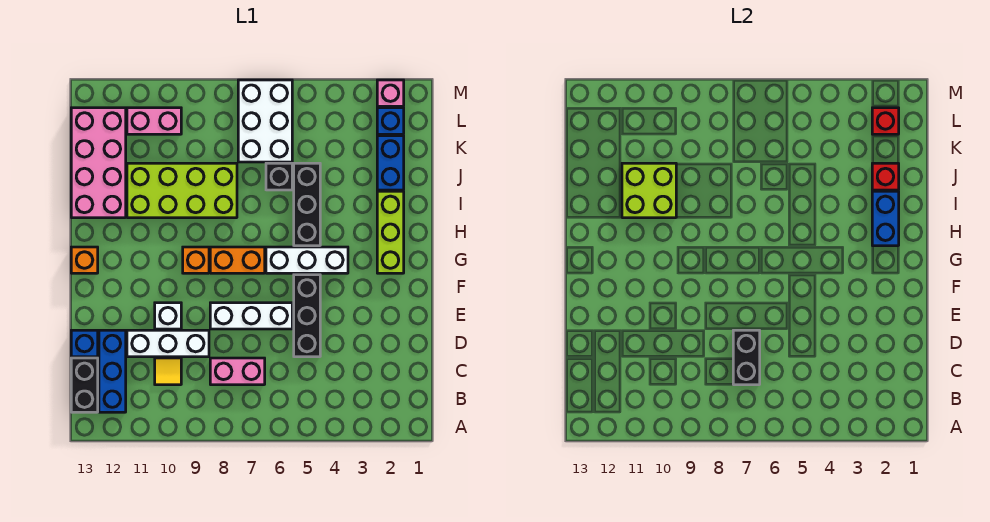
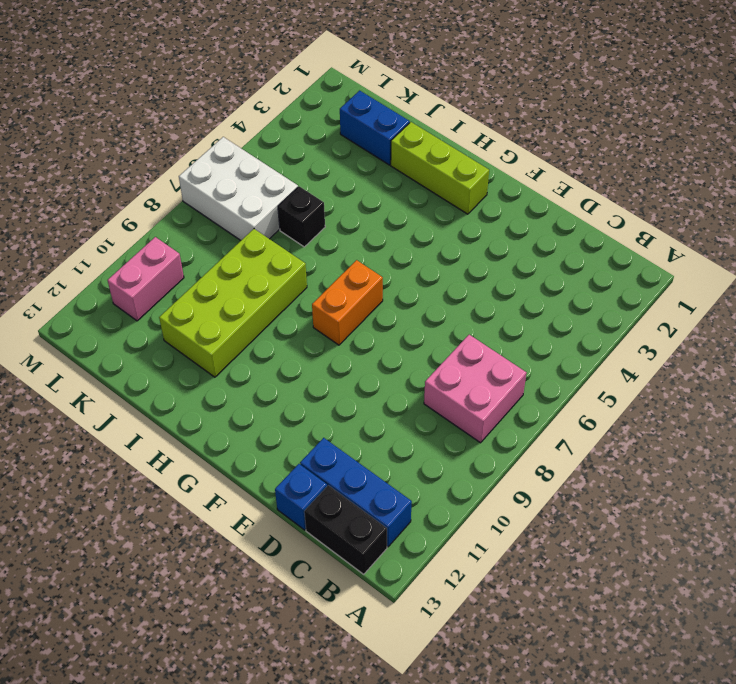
pink brick B7:C8 level 1 -> pink brick C7:C8 level 1
none -> yellow tile C10 level 1
none -> black brick D5:F5 level 1
none -> white brick D9:D11 level 1

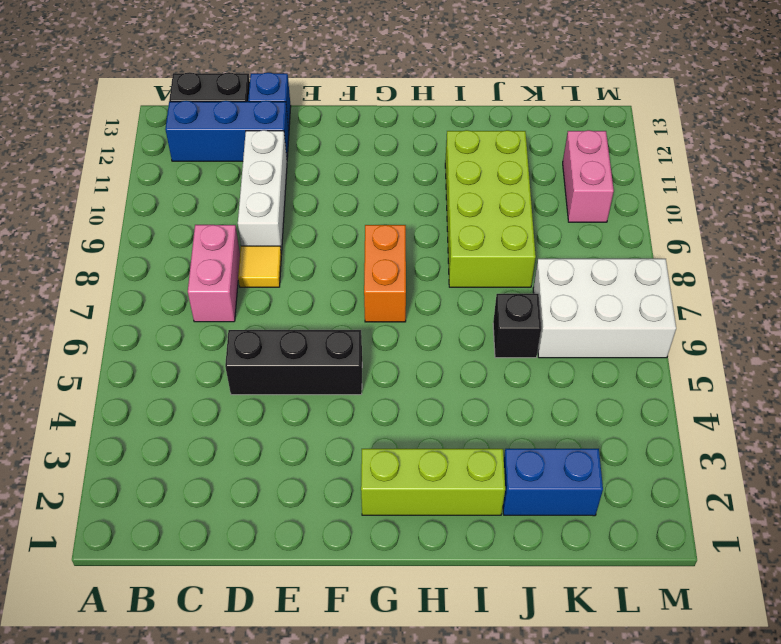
yellow tile D8 level 1 -> yellow tile C10 level 1
none -> white brick E6:E8 level 1
none -> white brick E10 level 1
none -> white brick G4:G6 level 1

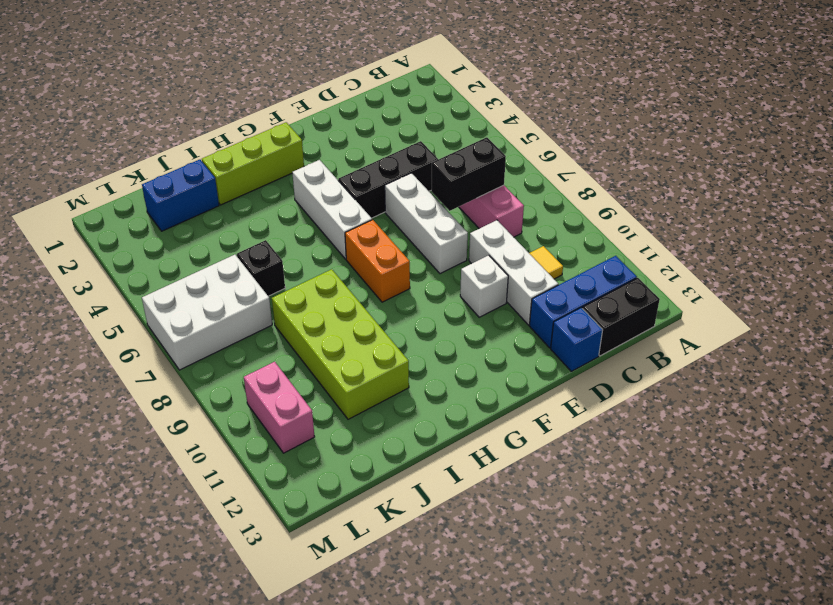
none -> orange brick G9 level 1
none -> orange brick G13 level 1
none -> black brick H5:J5 level 1

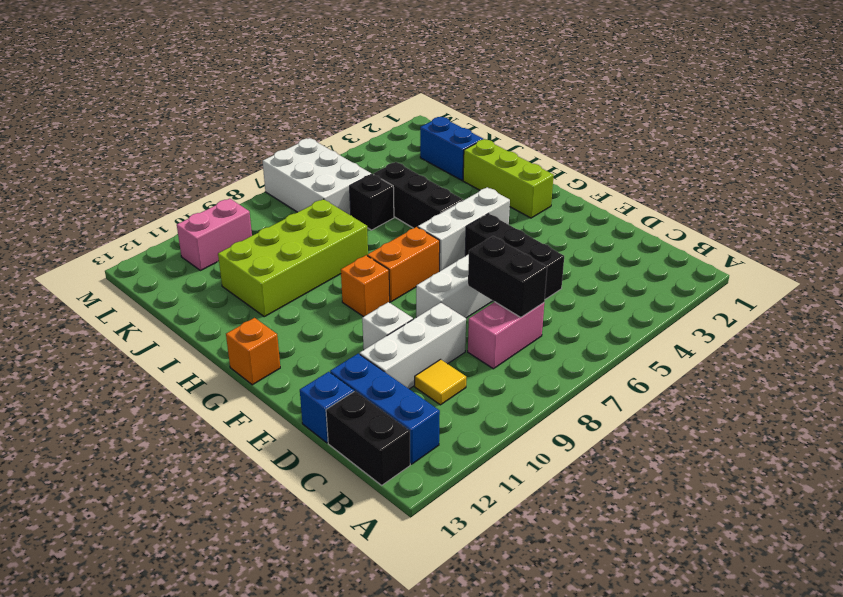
none -> pink brick I12:L13 level 1
none -> blue brick L2 level 1
none -> pink brick M2 level 1

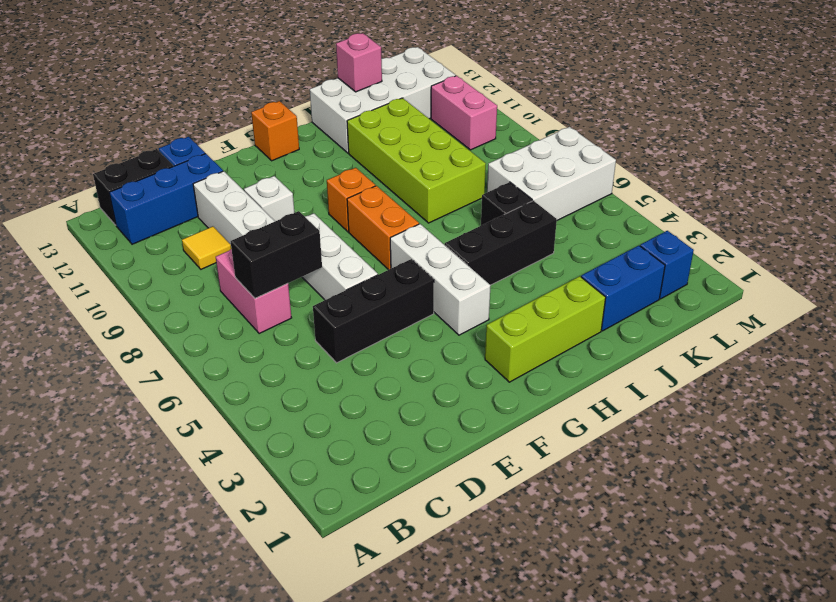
white brick I12:L13 level 1 -> pink brick I12:L13 level 1
pink brick J13 level 2 -> pink brick M2 level 1
none -> blue brick H2:I2 level 2
none -> lime brick I10:J11 level 2
none -> red brick J2 level 2

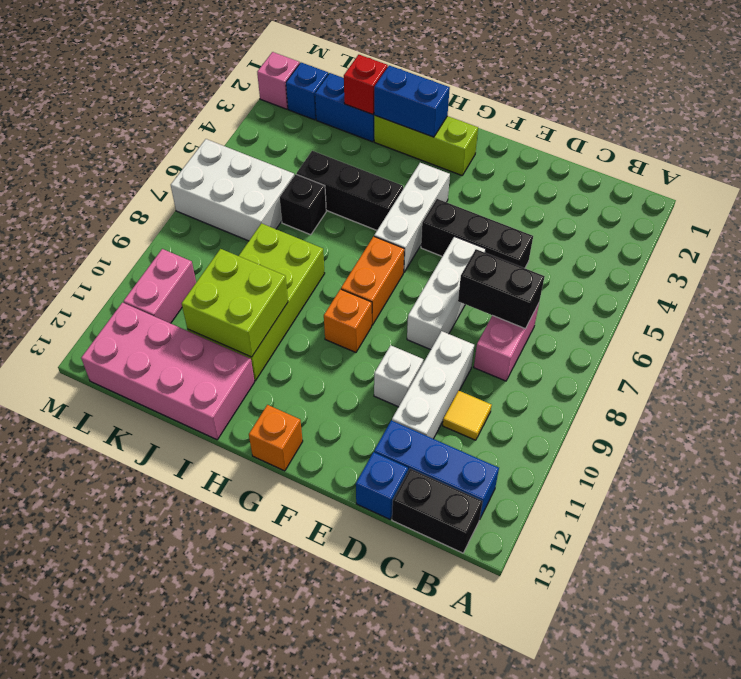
none -> red brick L2 level 2

